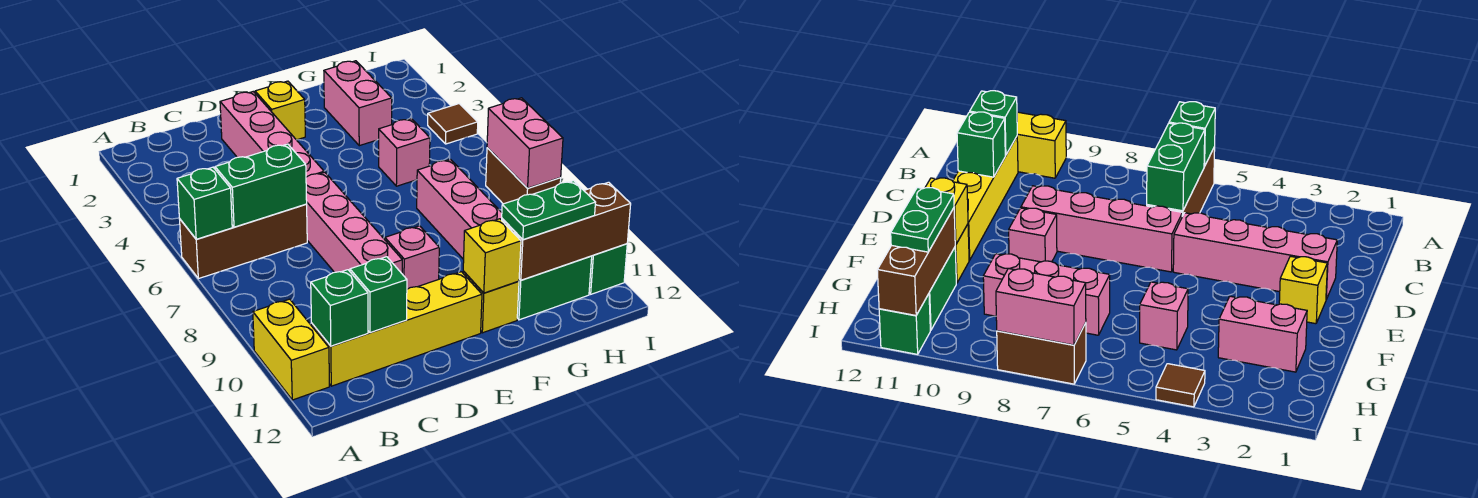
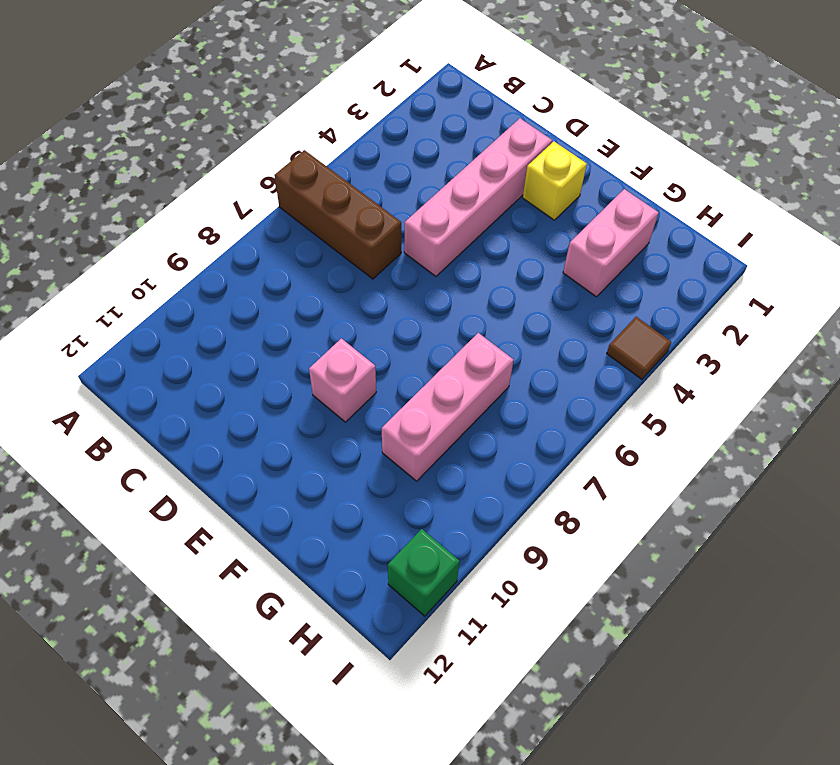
none -> yellow brick A10:A11 level 1
none -> yellow brick B11:E11 level 1
none -> pink brick D6:D9 level 1

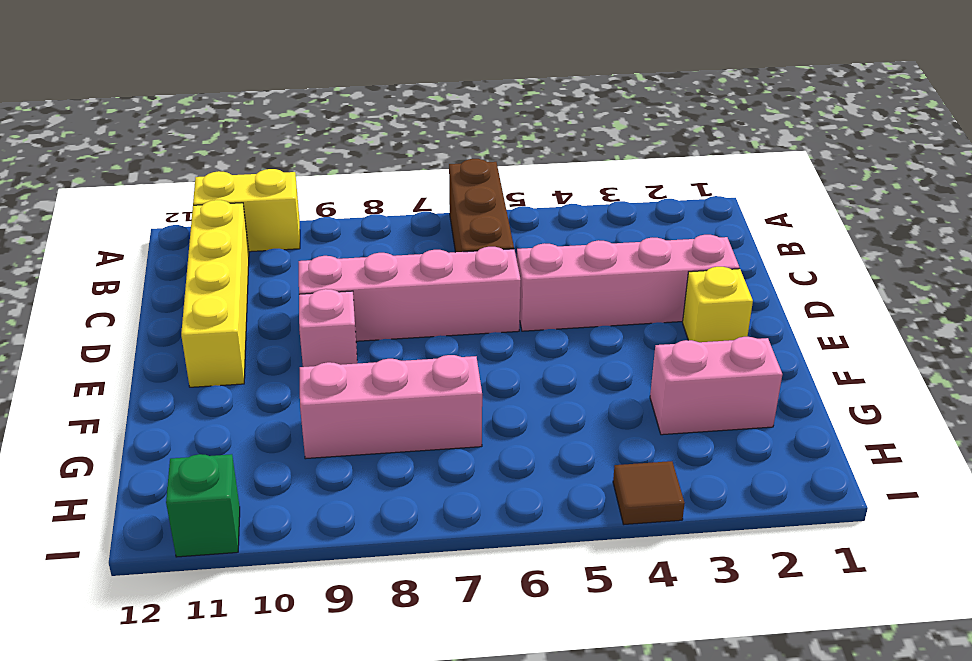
none -> yellow brick F11 level 1
none -> pink brick G5 level 1
none -> green brick G11:H11 level 1

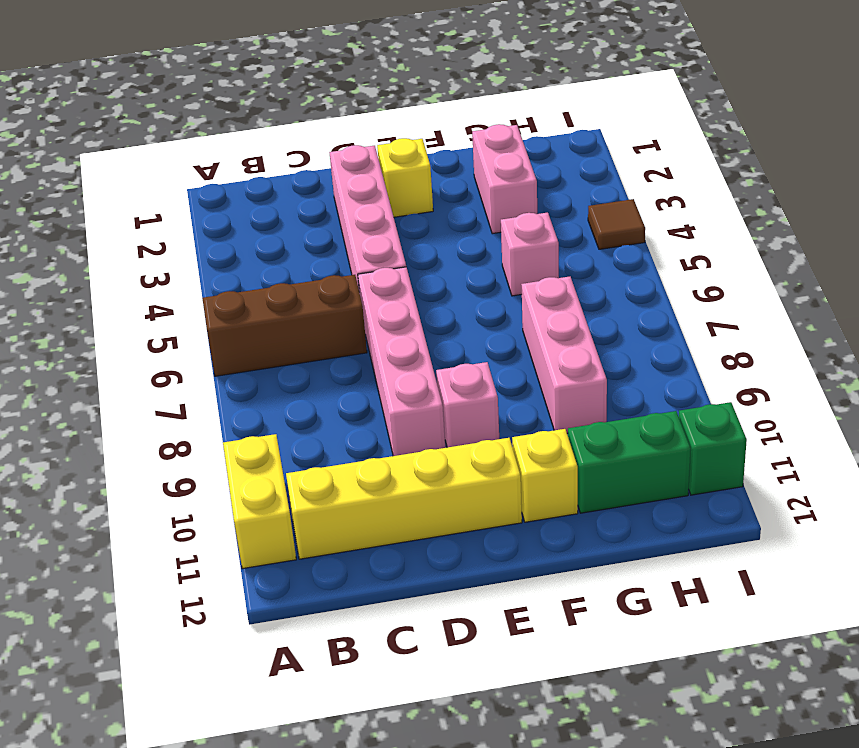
none -> brown brick I7:I8 level 1
none -> green brick A6 level 2
none -> green brick B6:C6 level 2

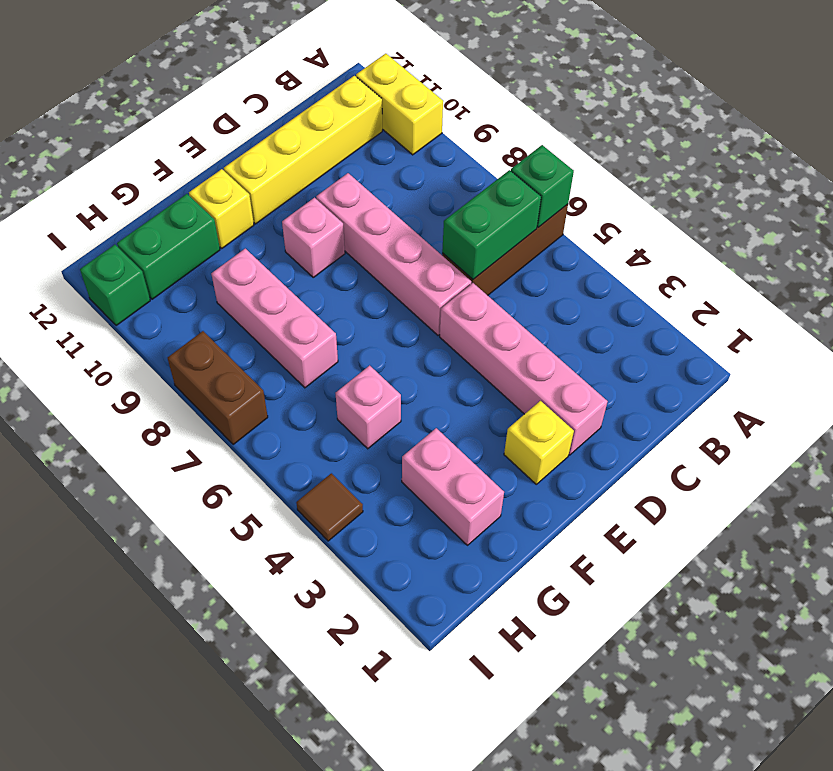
none -> green brick B11 level 2
none -> green brick C11 level 2
none -> yellow brick F11 level 2

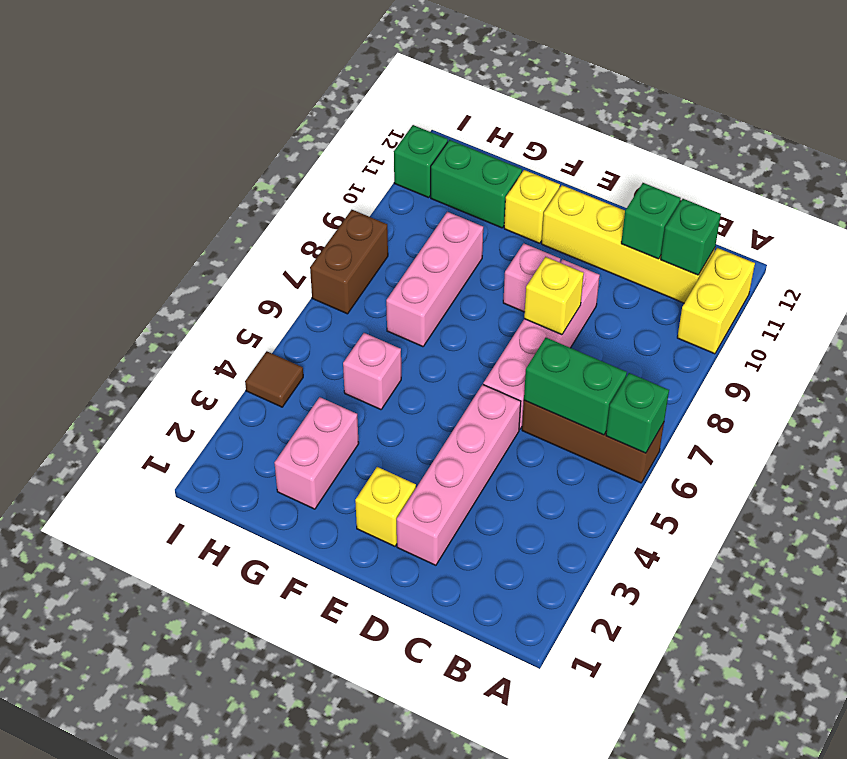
yellow brick D8 level 2 -> yellow brick F11 level 2
none -> brown brick G11:I11 level 2
none -> pink brick I7:I8 level 2
none -> green plate G11:H11 level 3

